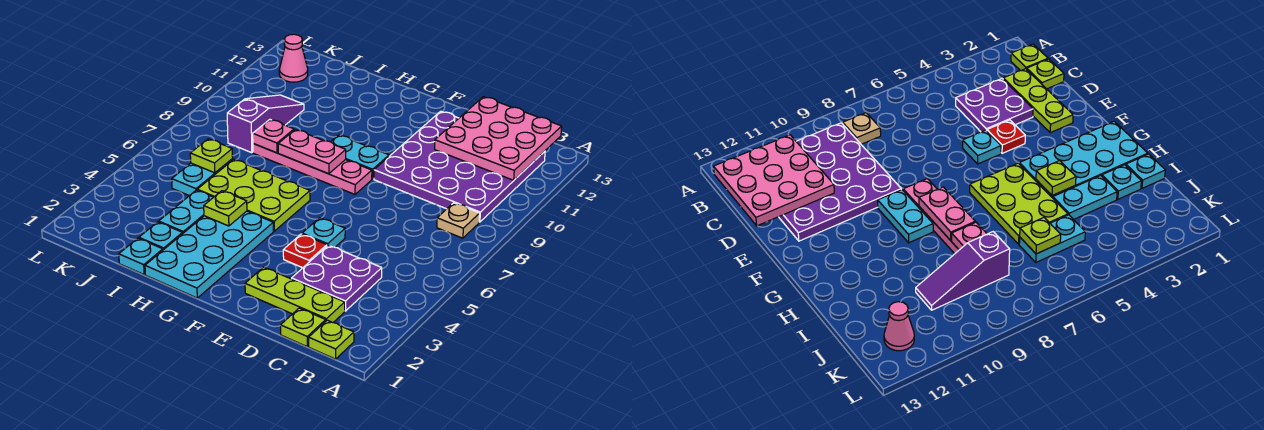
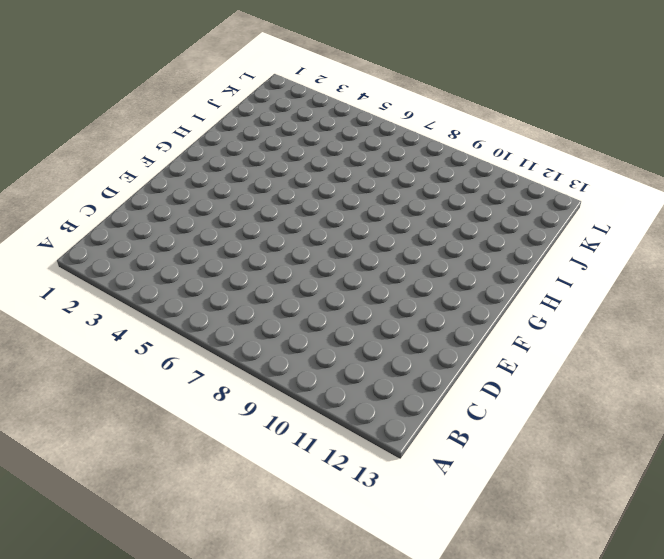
none -> lime plate B1 level 1
none -> tan plate B8 level 1
none -> purple plate B9:E12 level 1

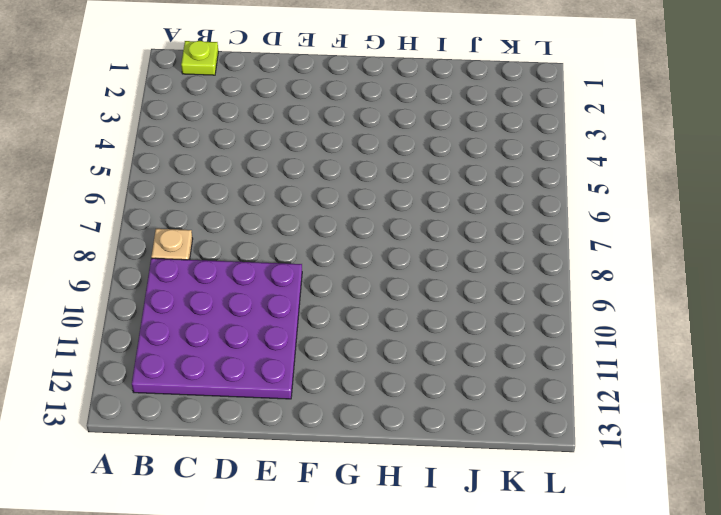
none -> lime plate C1 level 1
none -> lime plate C2:E2 level 1
none -> purple plate C3:D4 level 1

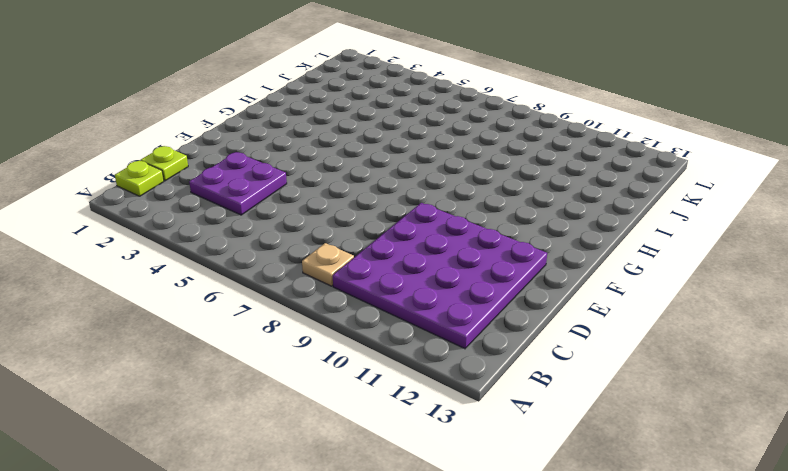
none -> lime plate C2:E2 level 1
none -> red plate E4 level 1
none -> cyan plate E5 level 1

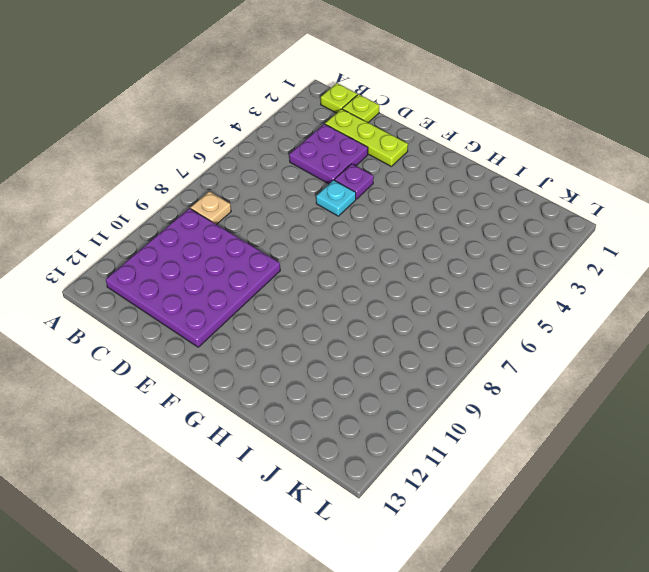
purple plate E4 level 1 -> red plate E4 level 1
none -> pink plate F8:I8 level 1
none -> cyan plate F9:G9 level 1
none -> cyan plate G1:H4 level 1

